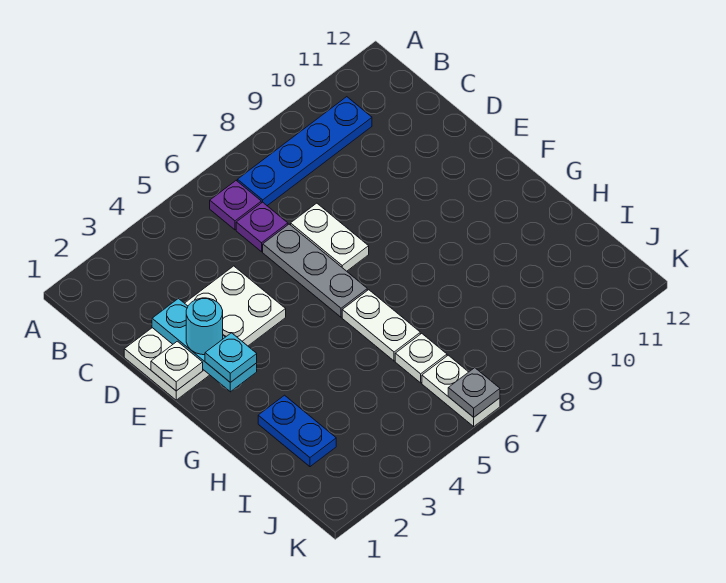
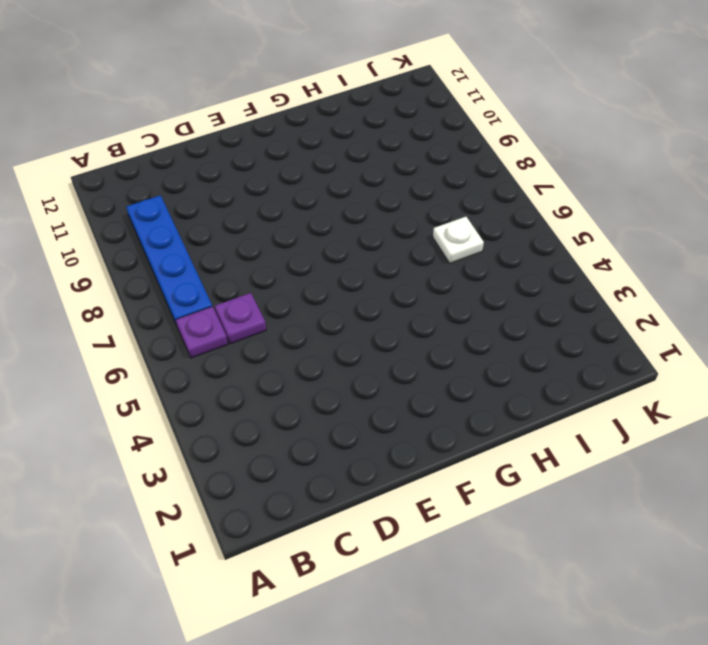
none -> white plate D1:E4 level 1
none -> grey plate D6:F6 level 1
none -> white plate D7:E7 level 1

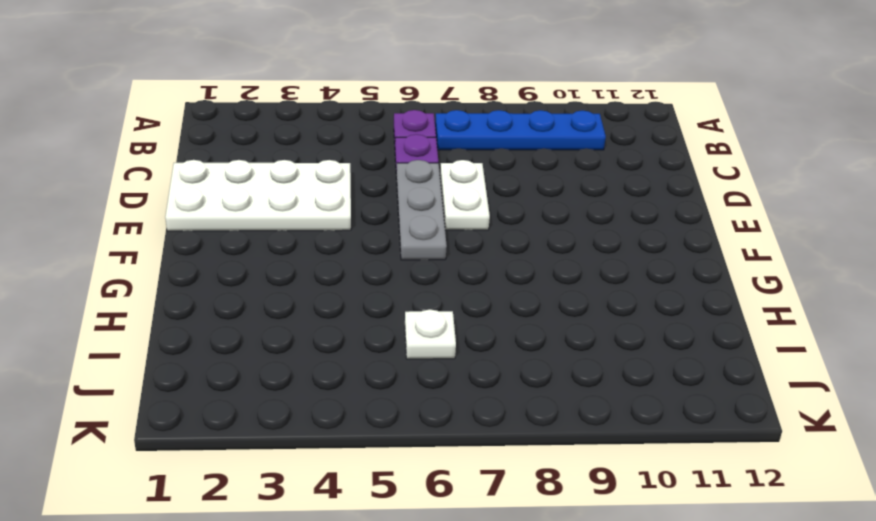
none -> white plate G6:H6 level 1
none -> blue plate H2:I2 level 1
none -> white plate J6:K6 level 1

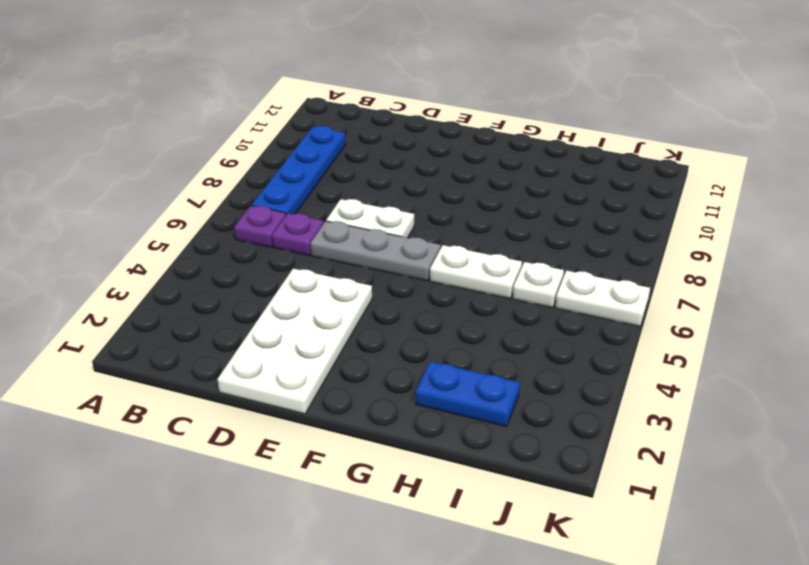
none -> cyan plate D2:F2 level 2
none -> white plate E1 level 2
none -> grey plate K6 level 2

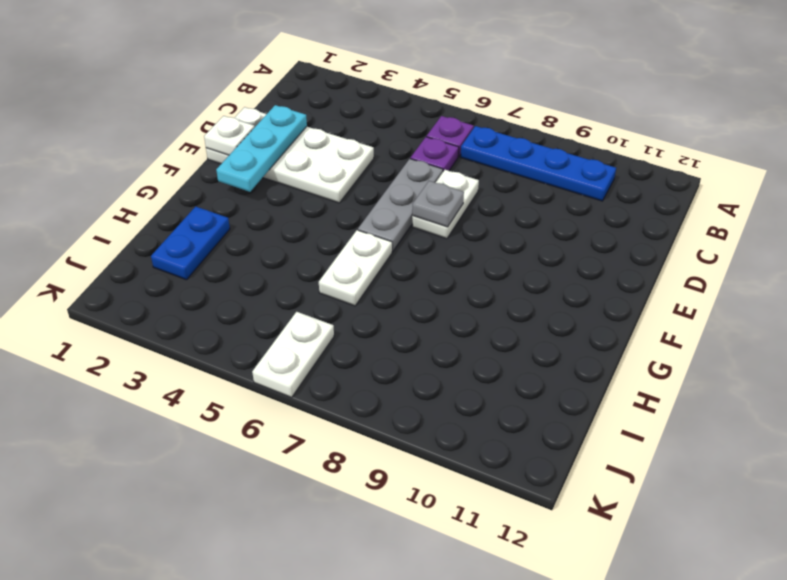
grey plate E7 level 2 -> grey plate K6 level 2
none -> white plate I6 level 1
none -> cyan round brick E2 level 3
none -> cyan plate F2 level 3

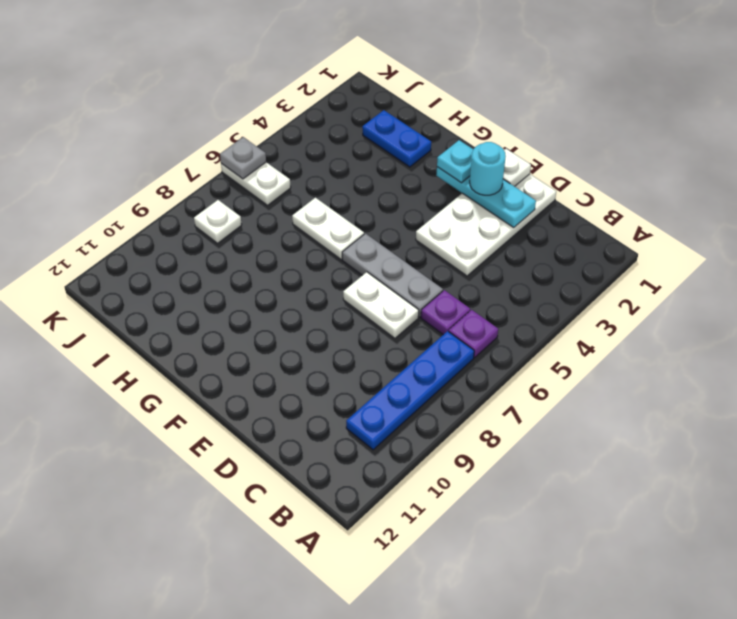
white plate J8 level 1 -> white plate I6 level 1

